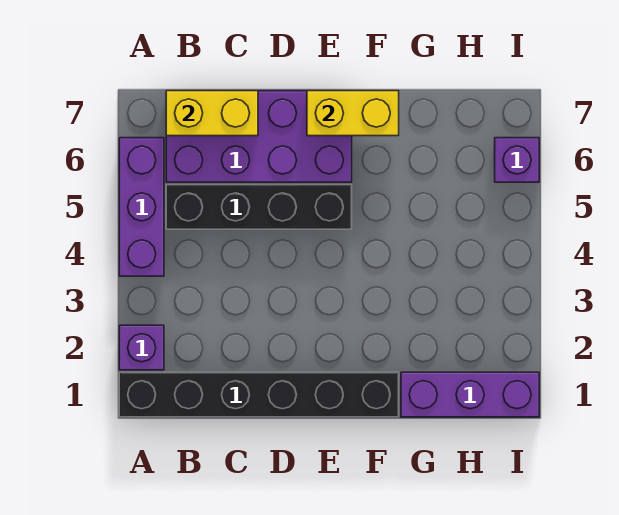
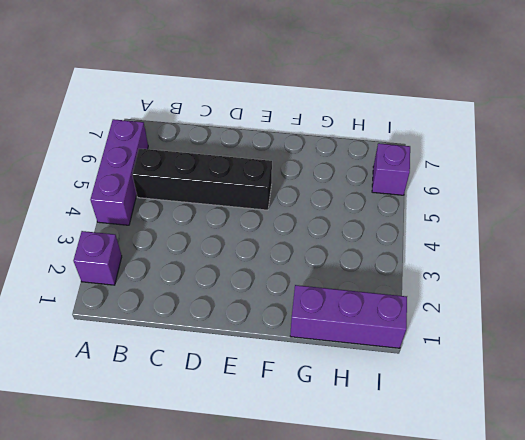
none -> black brick A1:F1 level 1
none -> purple brick B6:E7 level 1

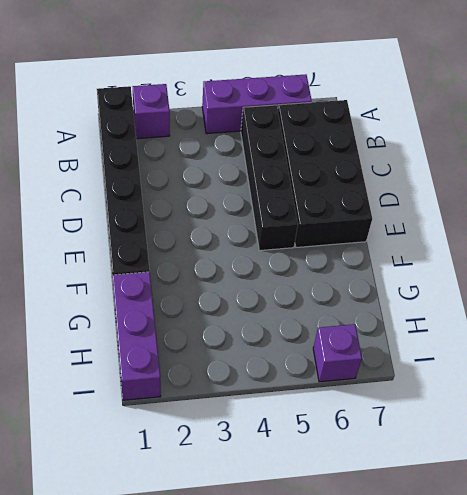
black brick B6:E7 level 1 -> purple brick B6:E7 level 1
none -> yellow brick B7:C7 level 2
none -> yellow brick E7:F7 level 2

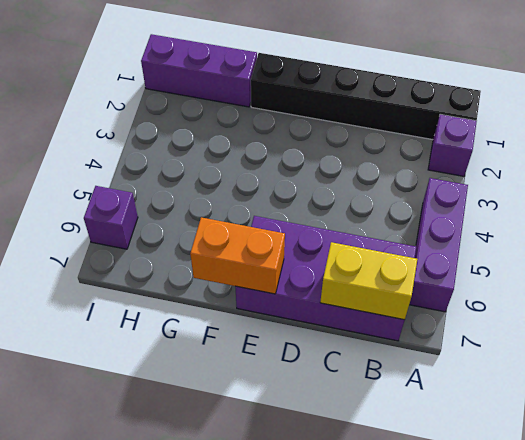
orange brick E7:F7 level 2 -> yellow brick E7:F7 level 2
none -> black brick B5:E5 level 1

